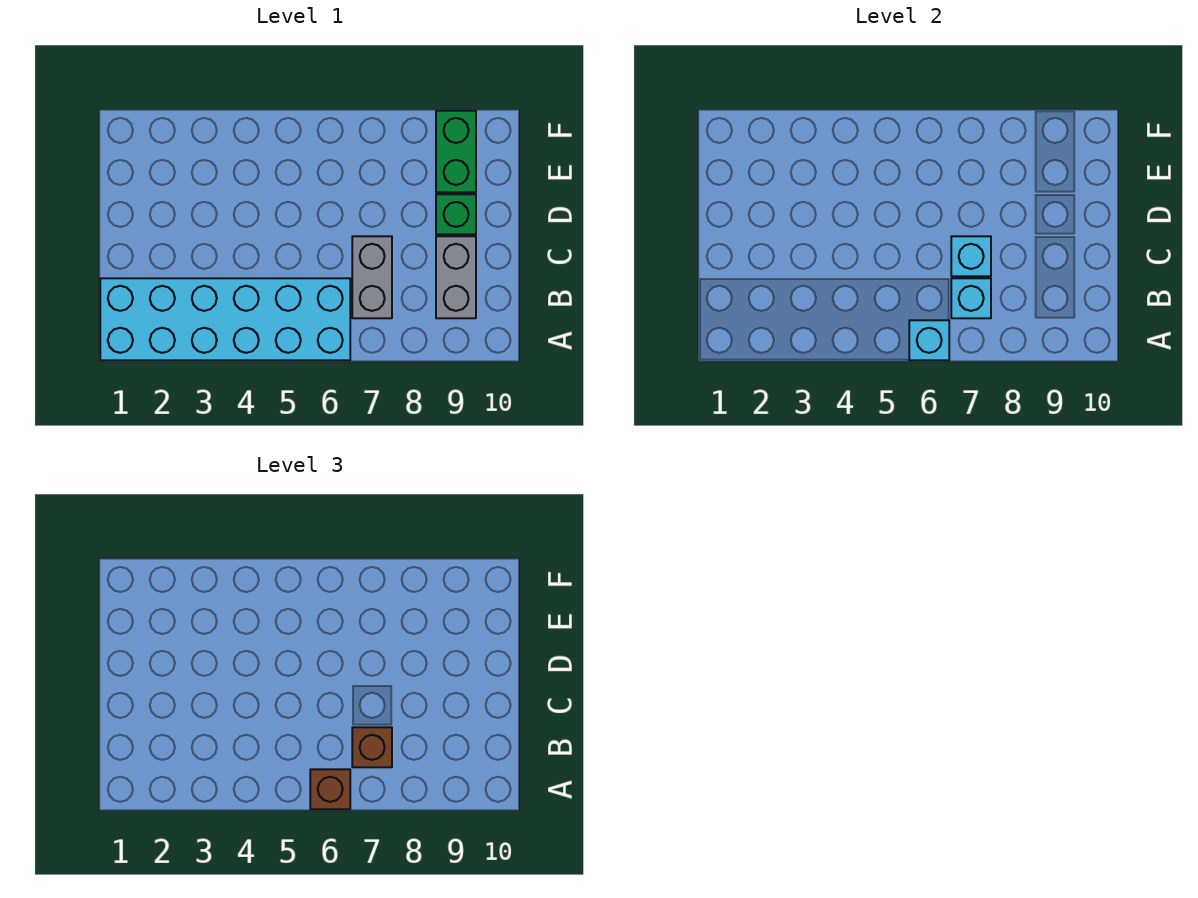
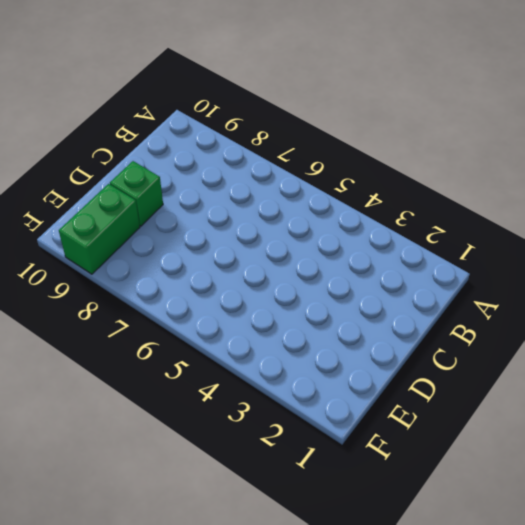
none -> cyan brick A1:B6 level 1
none -> grey brick B7:C7 level 1

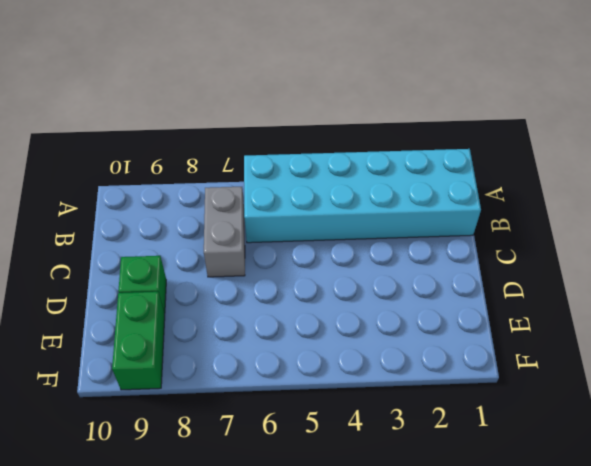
none -> grey brick B9:C9 level 1
none -> cyan brick A6 level 2

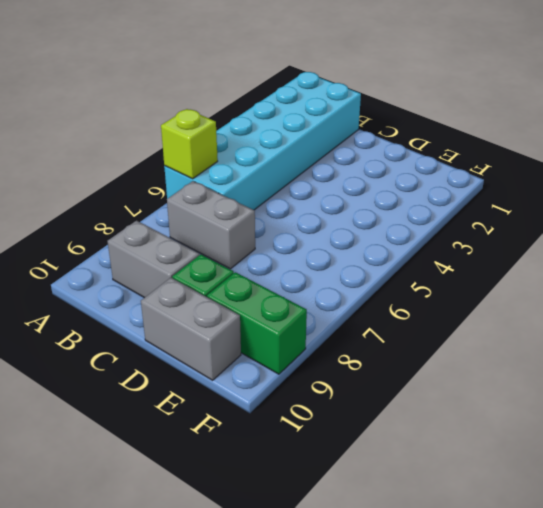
lime brick A6 level 2 -> cyan brick A6 level 2
grey brick D10:E10 level 1 -> none
none -> cyan brick B7 level 2
none -> cyan brick C7 level 2

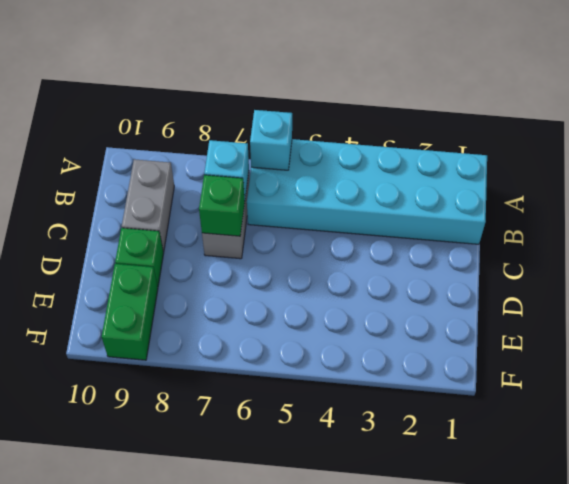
green brick C7 level 2 -> cyan brick C7 level 2
none -> brown brick A6 level 3
none -> brown brick B7 level 3

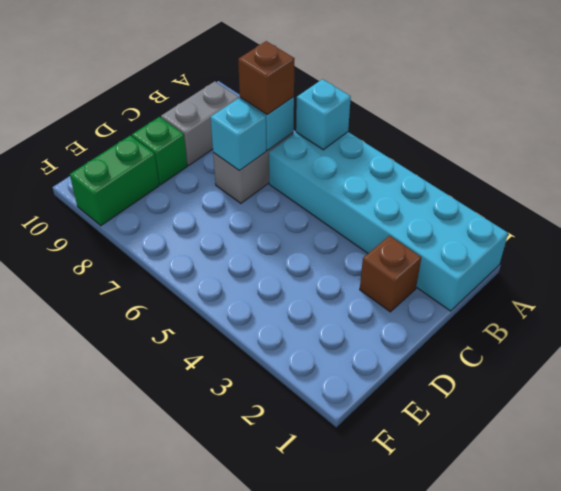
brown brick C2 level 1 -> brown brick A6 level 3

